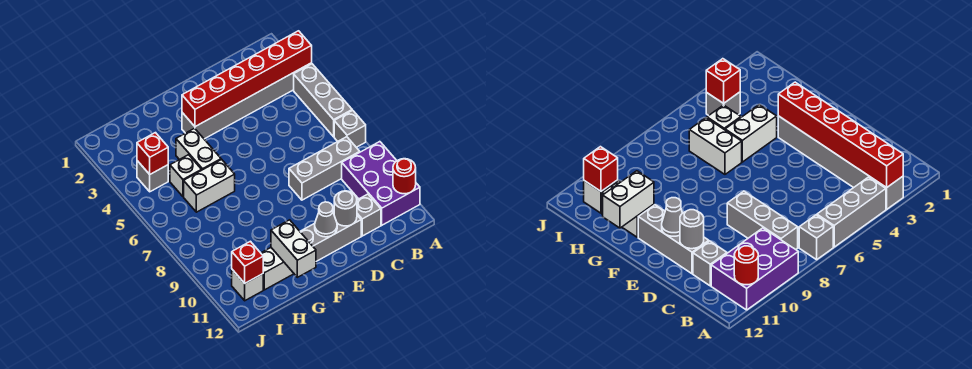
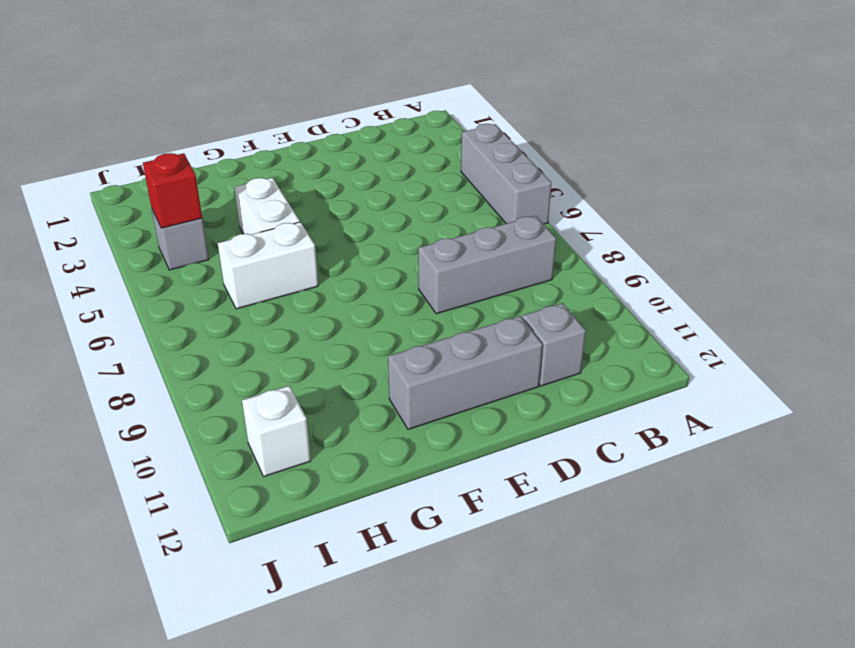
none -> grey brick A3:F3 level 1
none -> grey brick A7 level 1
none -> purple brick A9:B11 level 1

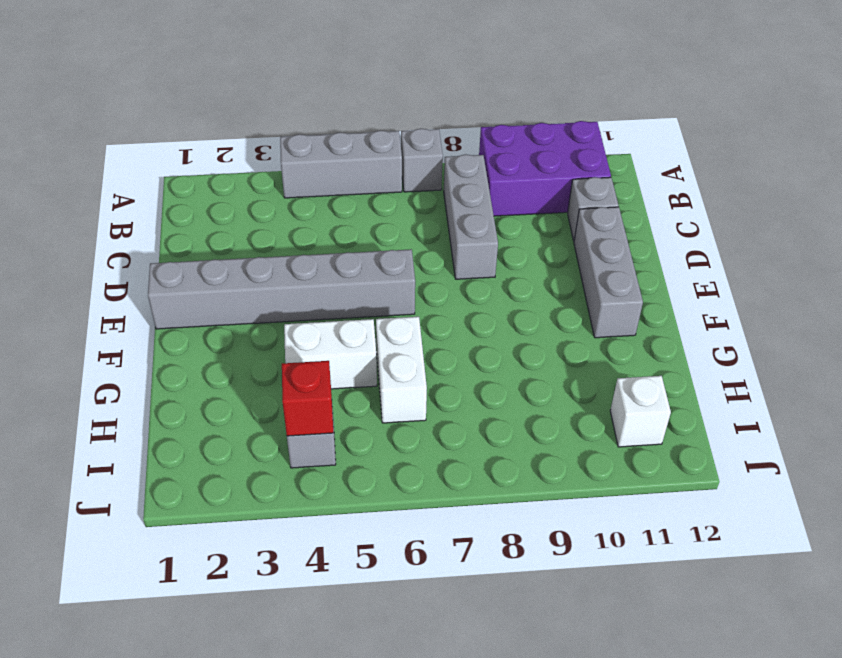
grey brick E1:E6 level 1 -> grey brick A3:F3 level 1
none -> white brick G11:H11 level 1
none -> white brick H5 level 1
none -> red brick A3:F3 level 2

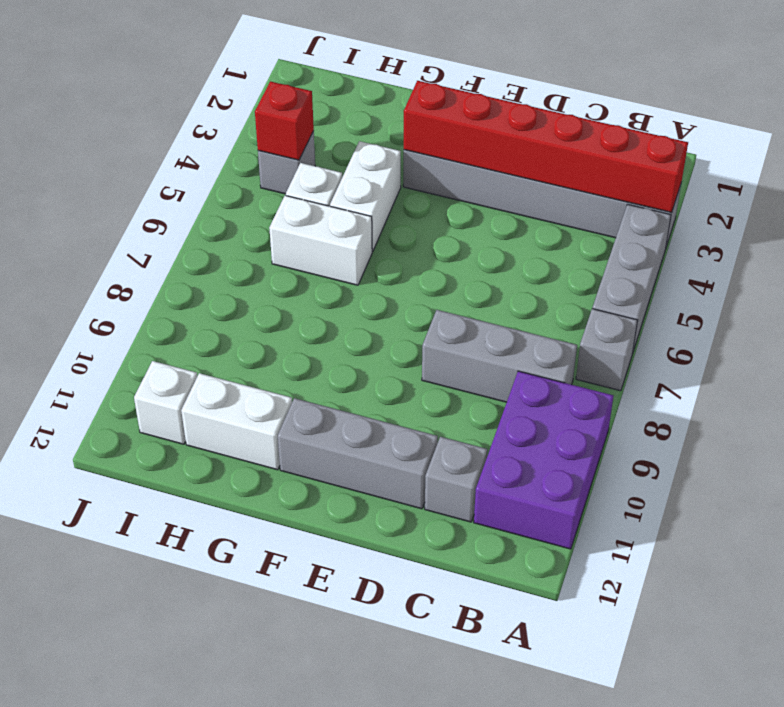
none -> red round brick A11 level 2
none -> grey round brick D11 level 2
none -> grey cone E11 level 2

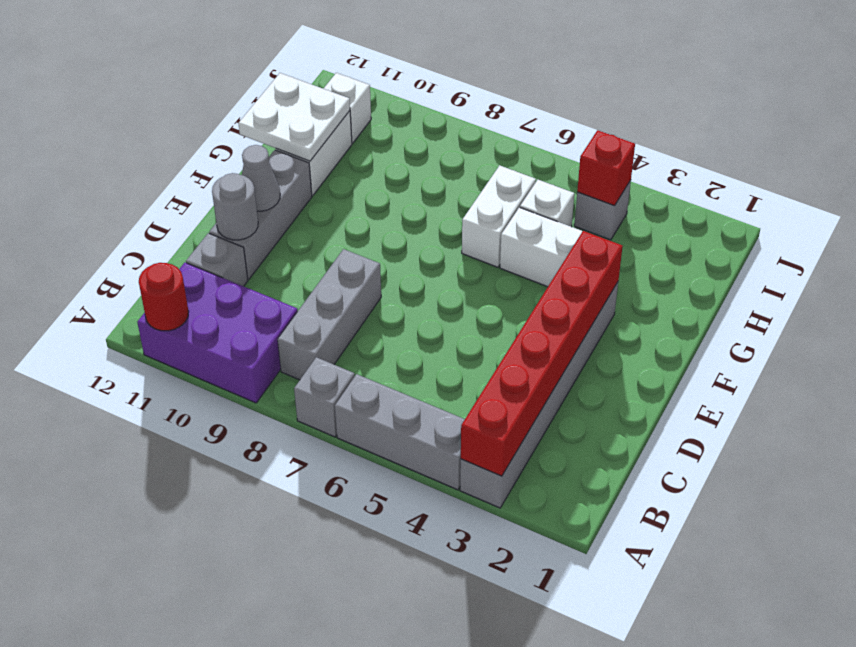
white plate G11:H12 level 2 -> white brick G11:G12 level 2
none -> red brick I11 level 2

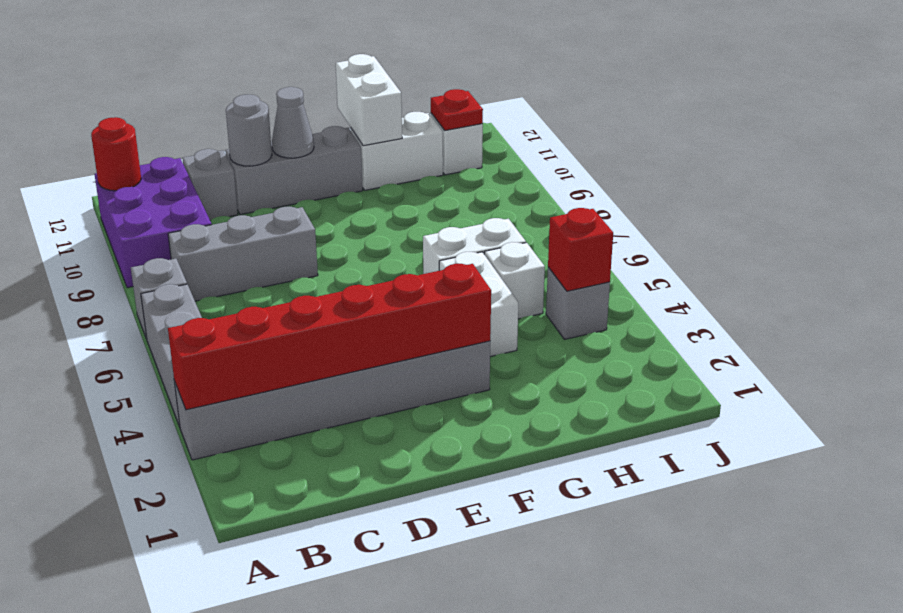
red plate I11 level 2 -> red brick I11 level 2

